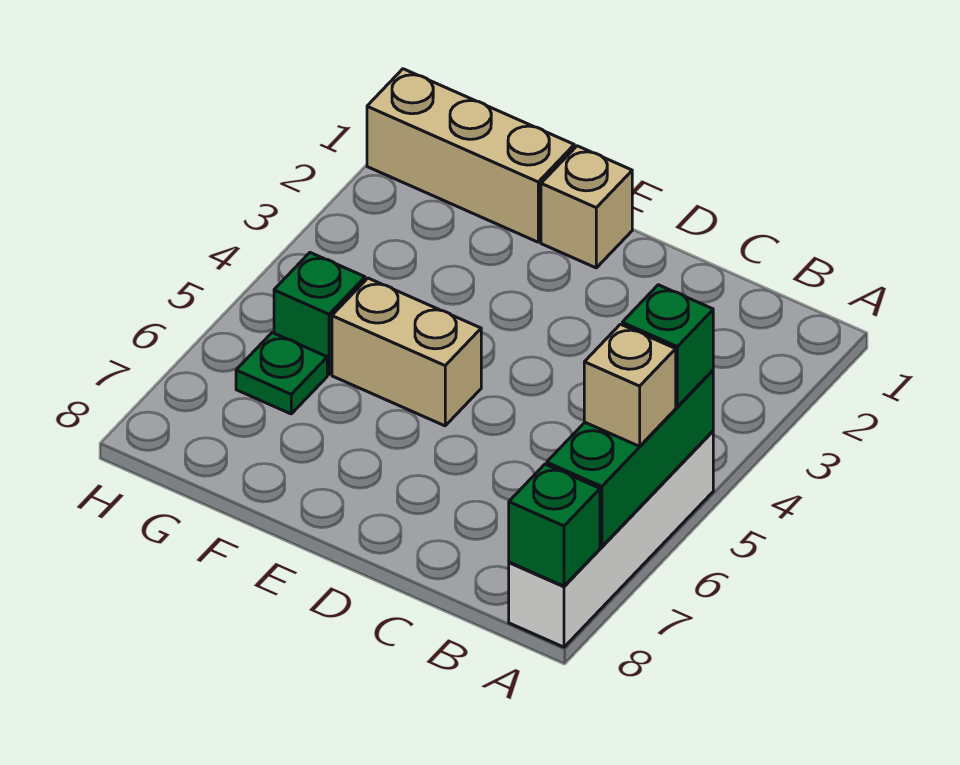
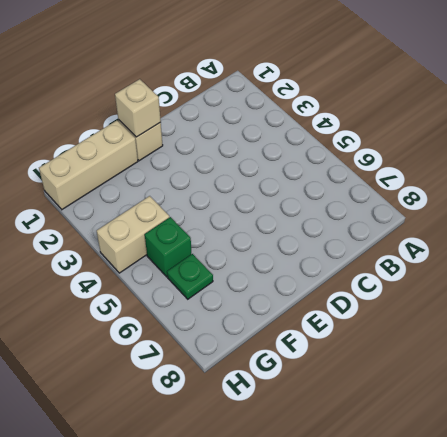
tan brick E1 level 2 -> tan brick A6 level 3
tan brick G4:H4 level 1 -> tan brick E5:F5 level 1
none -> white brick A5:A8 level 1
none -> green brick A5:A7 level 2

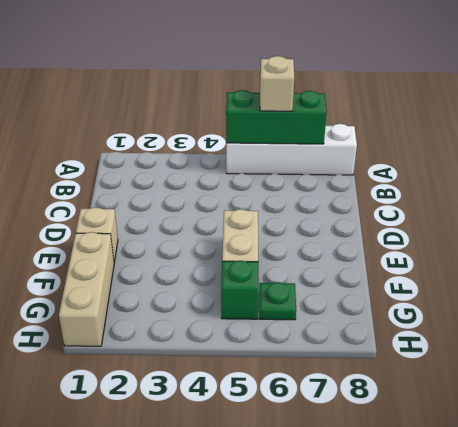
none -> green brick A8 level 2
none -> green brick A5 level 3

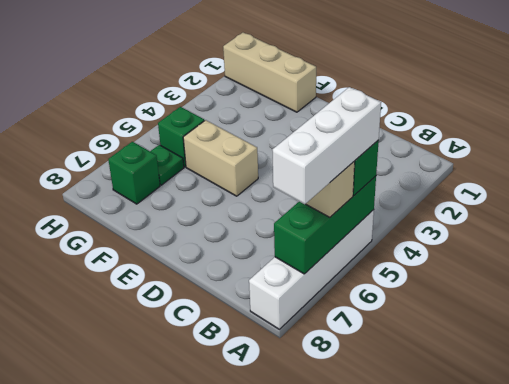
white brick A5:A7 level 4 -> none
green brick G7 level 1 -> green brick A8 level 2
none -> tan brick E1 level 1

